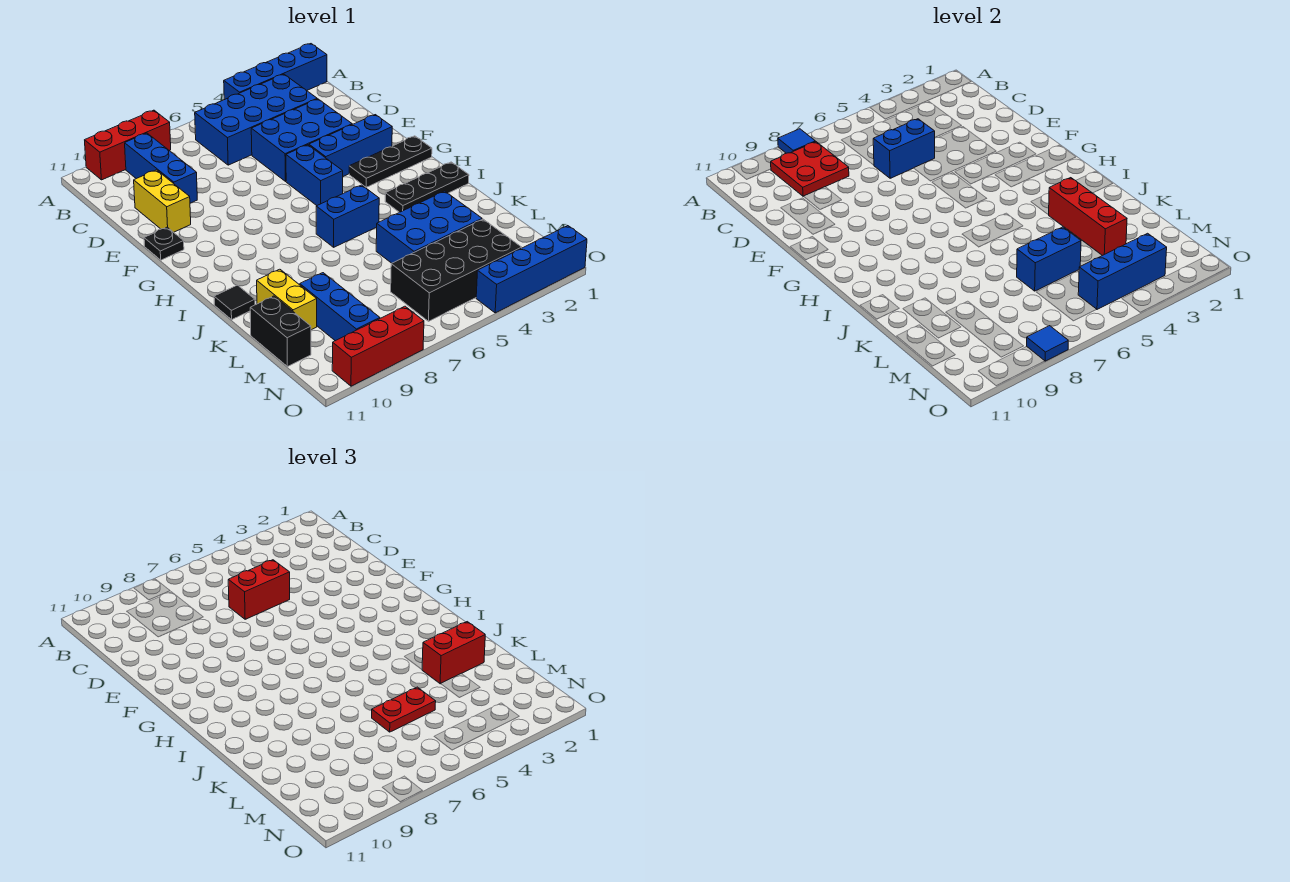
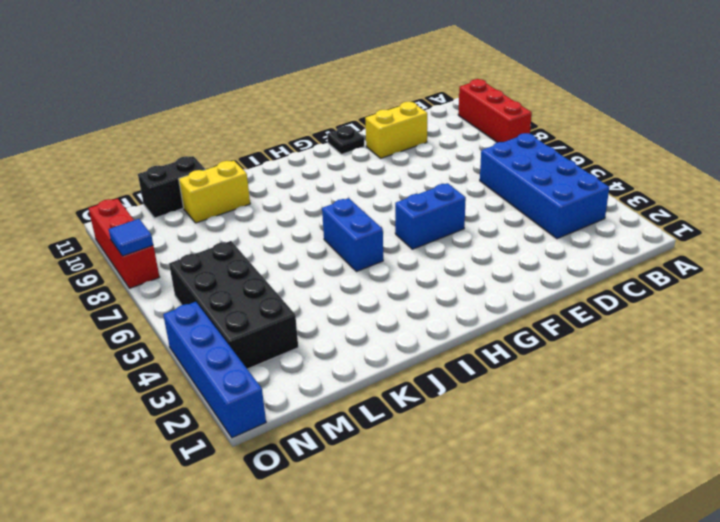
none -> blue brick A1:A4 level 1
none -> blue brick B9:D9 level 1
none -> blue brick D3:E5 level 1
none -> blue brick F2:F4 level 1

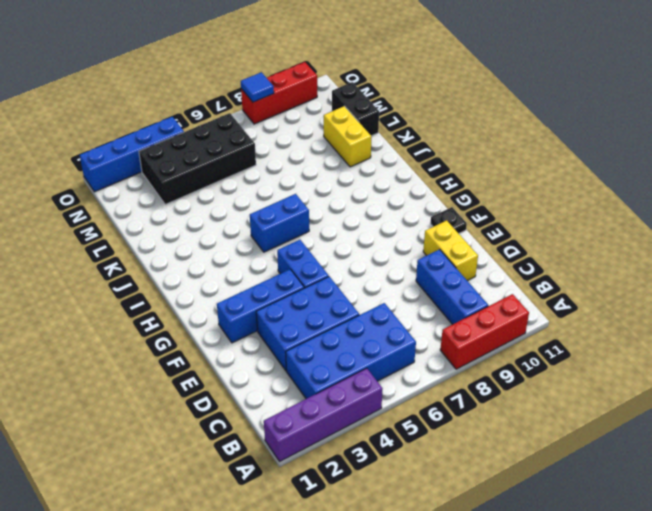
purple brick A1:A4 level 1 -> blue brick A1:A4 level 1
none -> black plate G1:G3 level 1
none -> black plate I1:I3 level 1
none -> black tile J11 level 1
none -> blue brick K3:L5 level 1

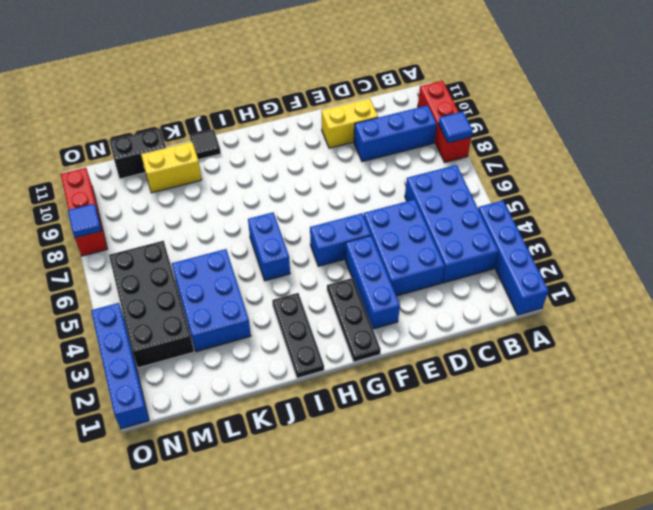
none -> black plate F11 level 1
none -> blue brick L9:N9 level 1
none -> red plate B8:C9 level 2
none -> blue brick D5:D6 level 2

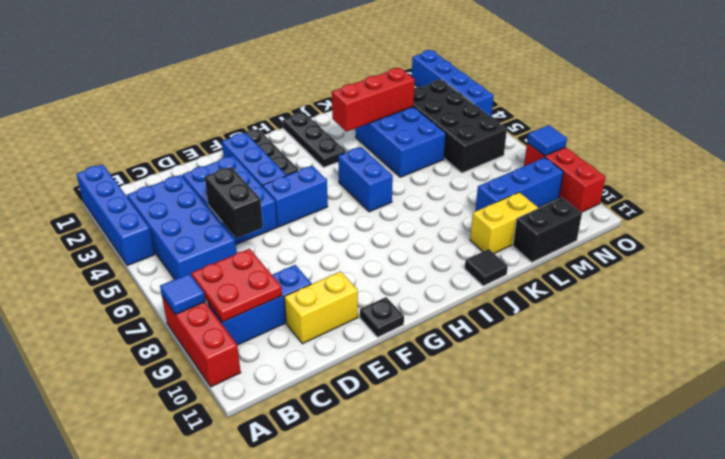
black brick D5:D6 level 2 -> blue brick D5:D6 level 2
none -> blue brick L5:L6 level 2
none -> blue brick N3:N5 level 2
none -> red brick D5:D6 level 3
none -> red brick K2:K3 level 3

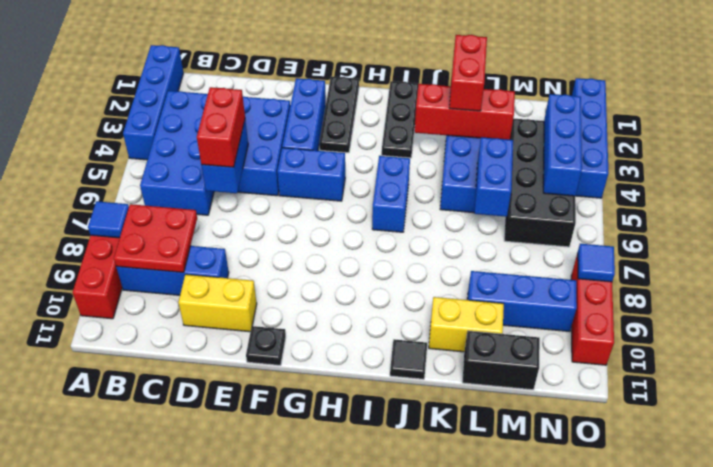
none -> red plate L5:L6 level 3

